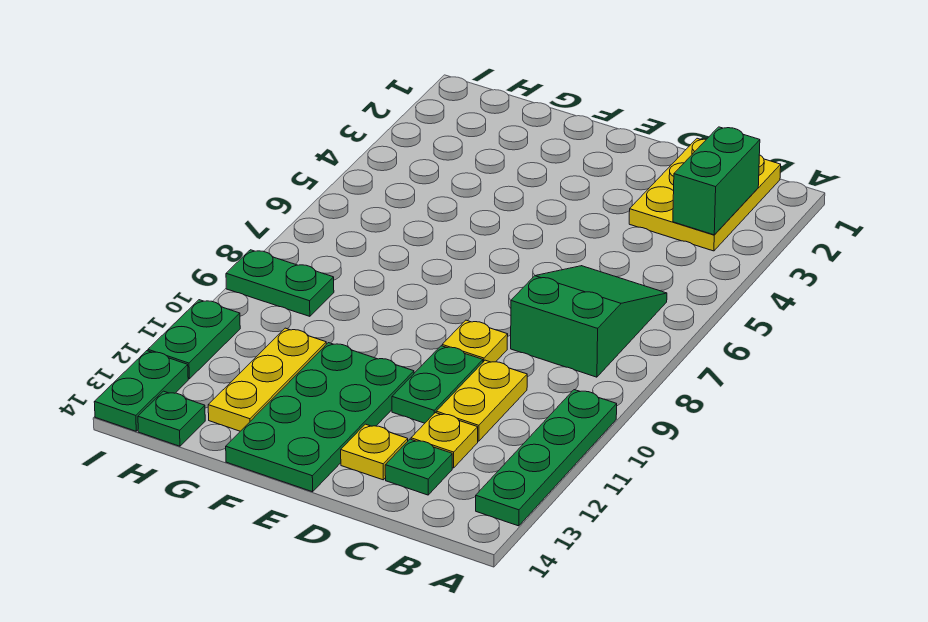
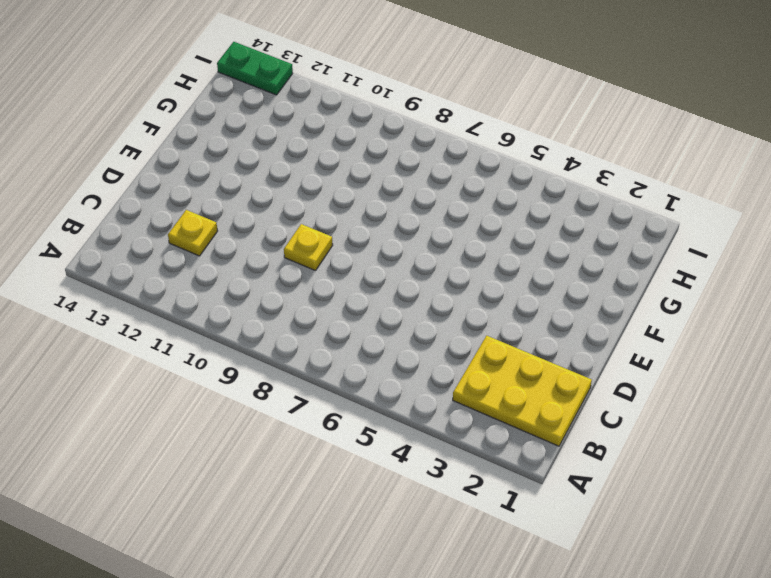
none -> green plate A10:A13 level 1
none -> green slope B6:C8 level 1 top 8
none -> yellow plate C10:C11 level 1

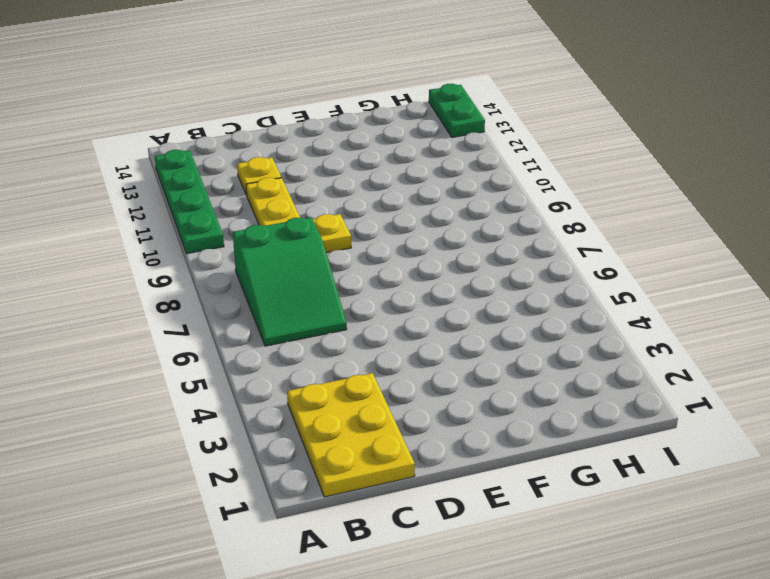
none -> green plate C13 level 1
none -> green plate D10:D11 level 1
none -> yellow plate D13 level 1

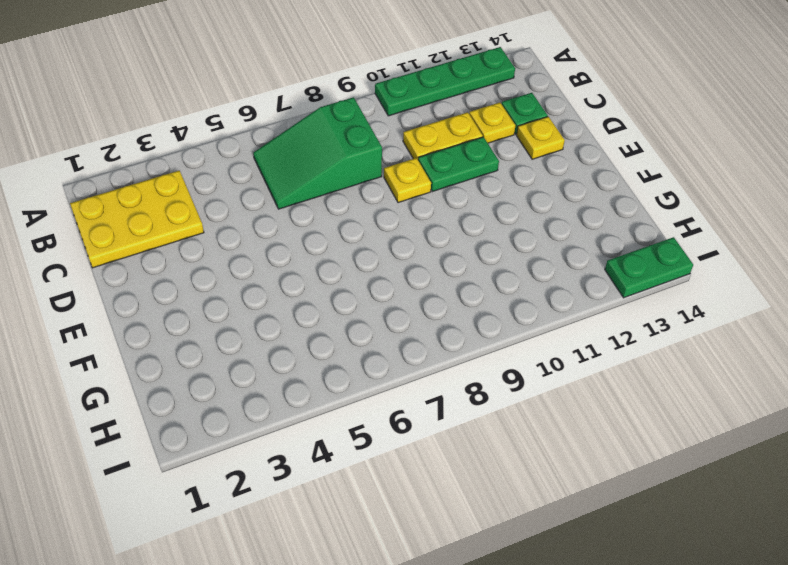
none -> green plate E11:F14 level 1
none -> yellow plate G11:G13 level 1
none -> green plate H9:I9 level 1

